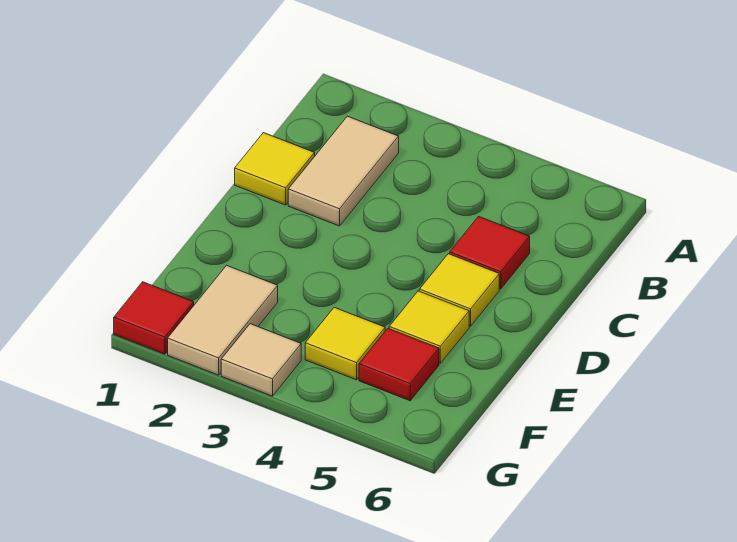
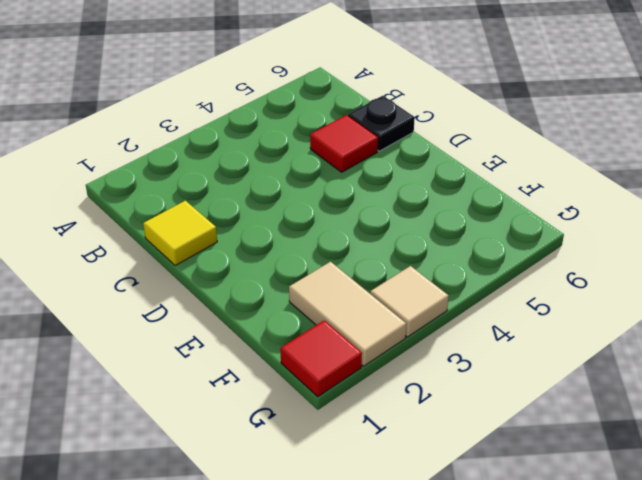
black plate C6 level 1 -> none
none -> tan tile B2:C2 level 1
none -> yellow tile D5 level 1

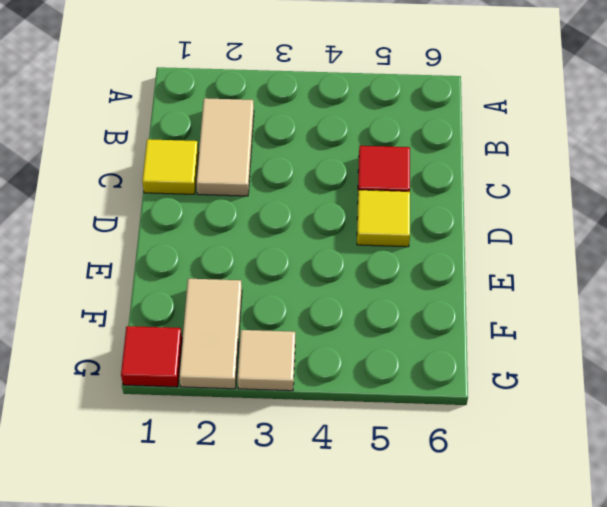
none -> yellow tile E5 level 1
none -> yellow tile F4 level 1

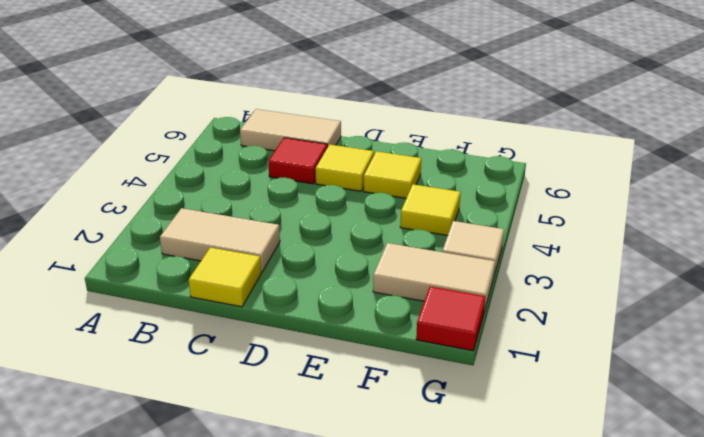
tan tile B6:C6 level 1 -> none
none -> red tile F5 level 1

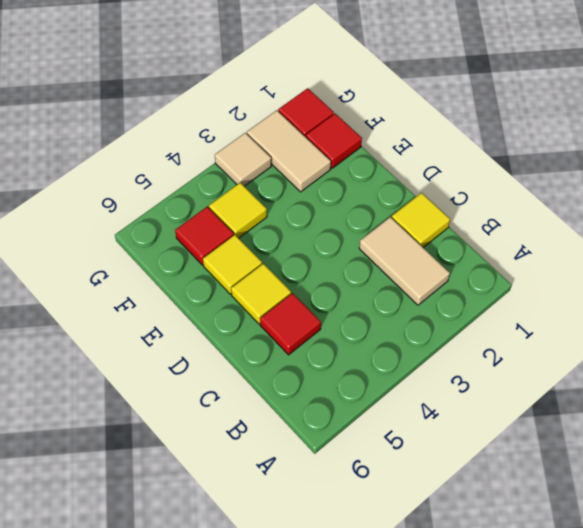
red tile F1 level 1 -> none

